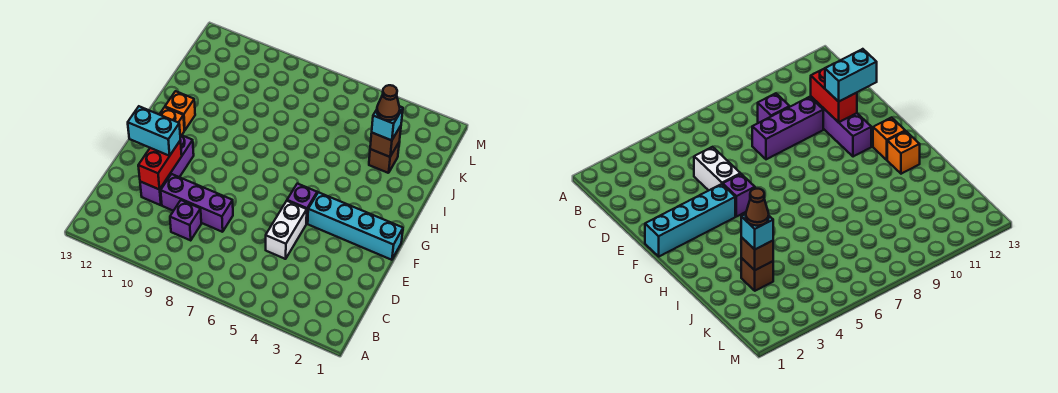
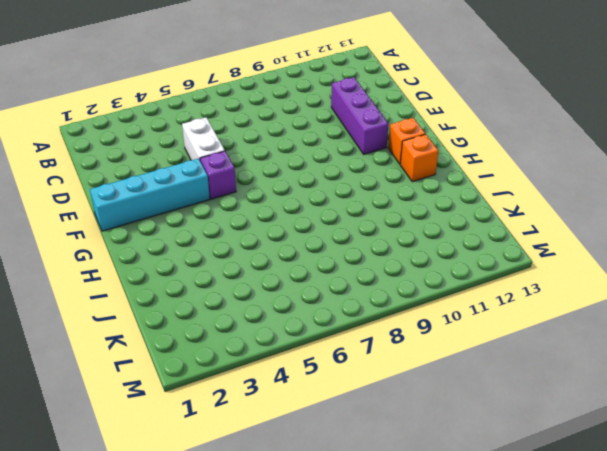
none -> purple brick C9 level 1
none -> purple brick D8:D10 level 1
none -> brown brick J3 level 1

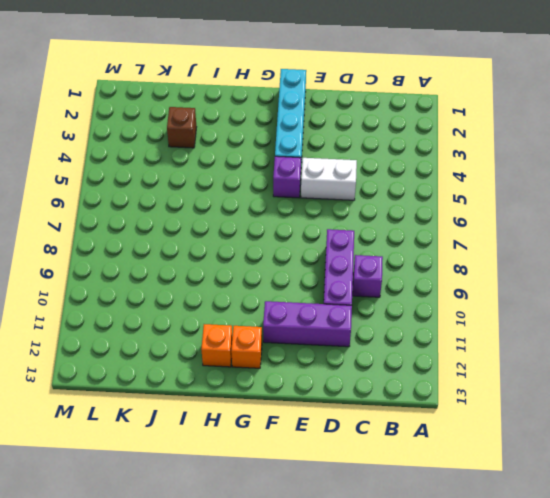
none -> red brick D11:E11 level 2
none -> brown brick J3 level 2
none -> cyan brick E11:E12 level 3

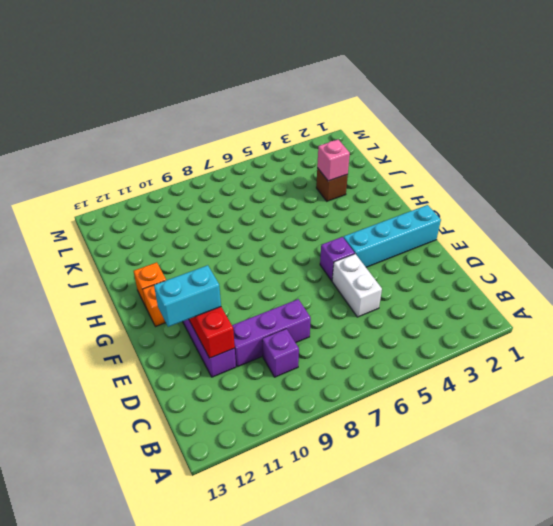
pink brick J3 level 2 -> brown brick J3 level 2
none -> cyan brick J3 level 3
none -> brown cone J3 level 4

